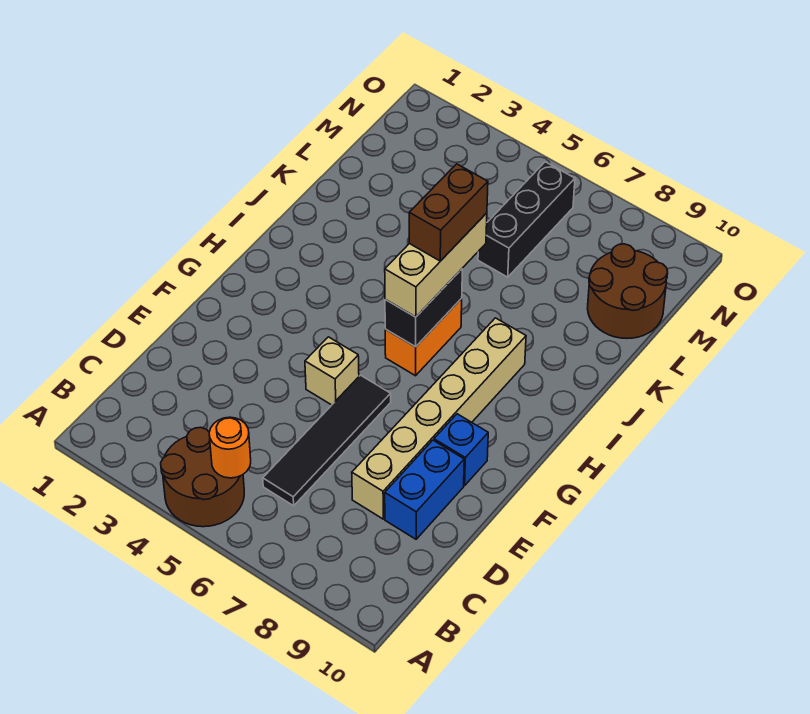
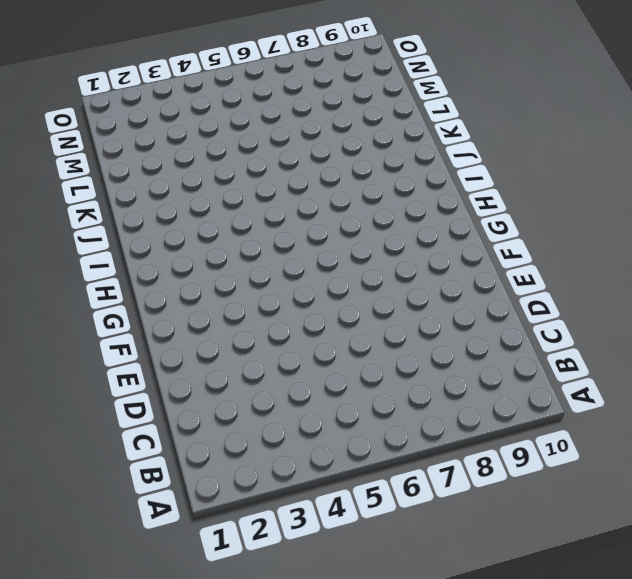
none -> brown round brick A4:B5 level 1
none -> black tile C6:F6 level 1
none -> tan brick D8:I8 level 1

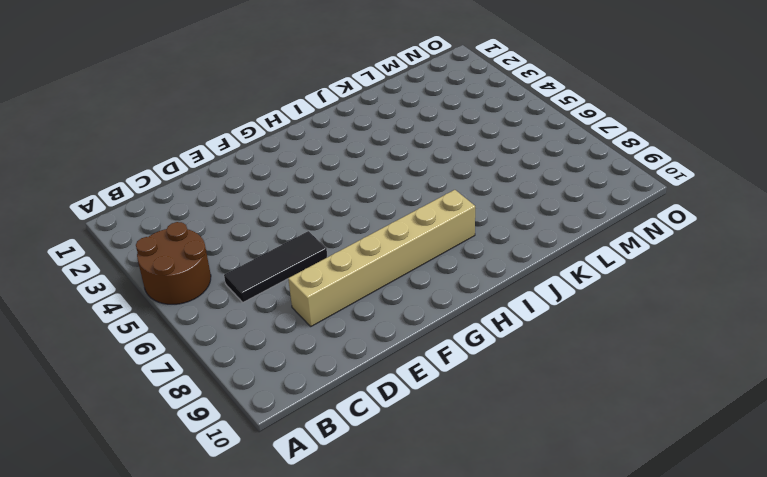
black tile C6:E6 level 1 -> black tile C6:F6 level 1
none -> blue brick D9:E9 level 1
none -> tan brick F5 level 1
none -> blue brick F9 level 1

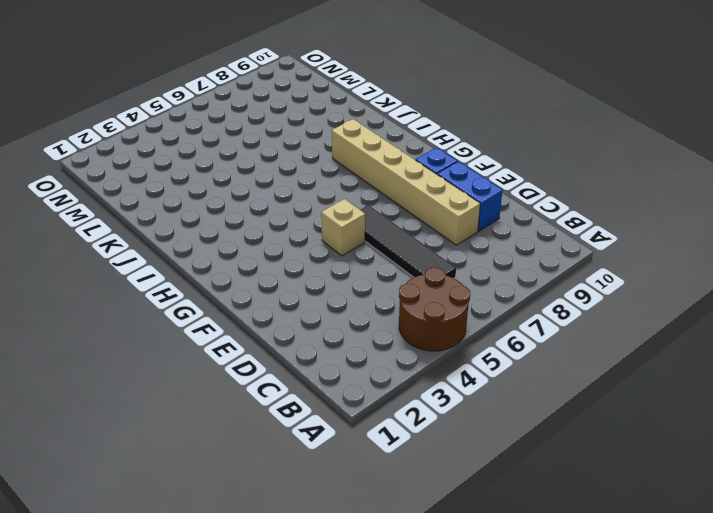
none -> orange brick H6:I6 level 1
none -> black brick L6:N6 level 1
none -> brown round brick L9:M10 level 1

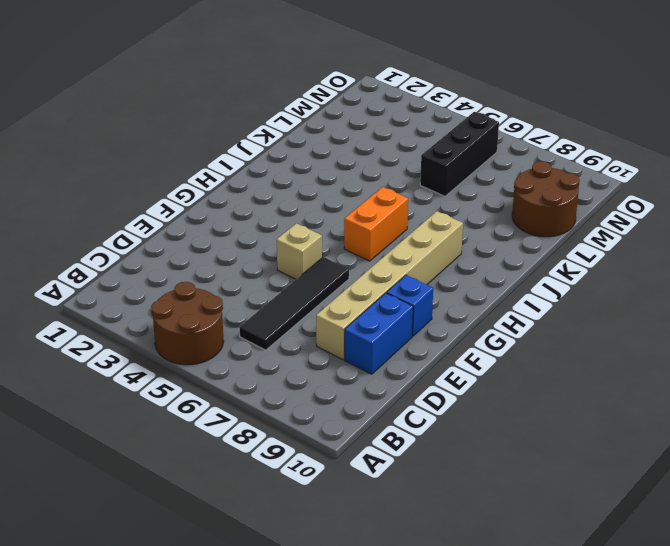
none -> orange round brick B5 level 2
none -> black brick H6:I6 level 2
none -> tan brick H6:J6 level 3

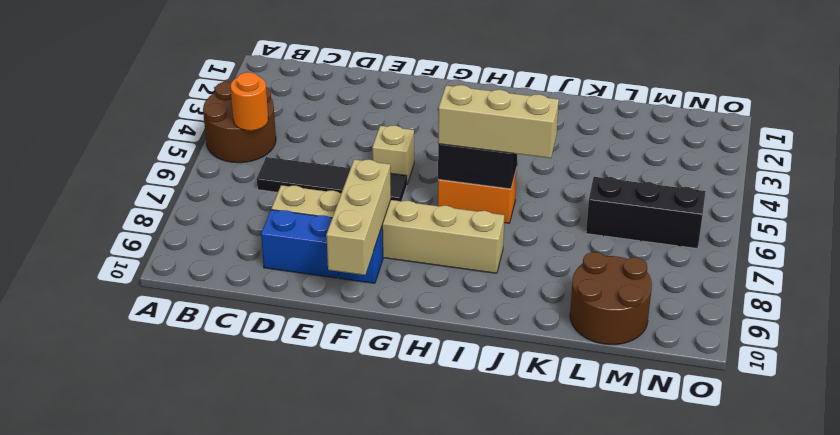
tan brick F8:F10 level 2 -> none
none -> brown brick I6:J6 level 4

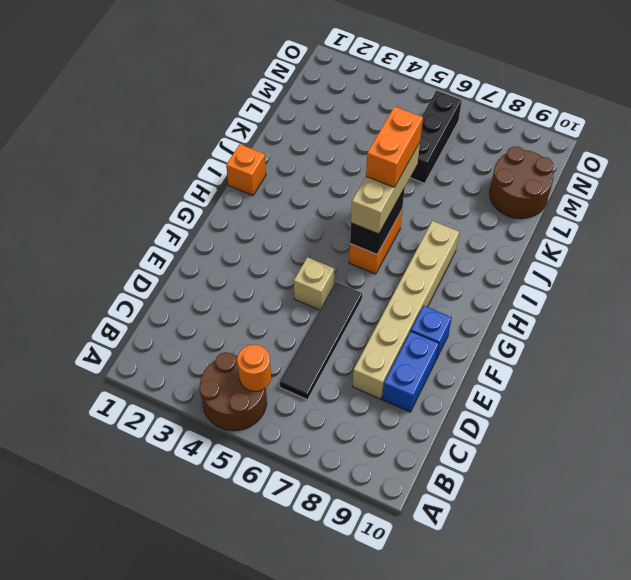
orange brick I1 level 1 -> none
orange brick I6:J6 level 4 -> brown brick I6:J6 level 4

